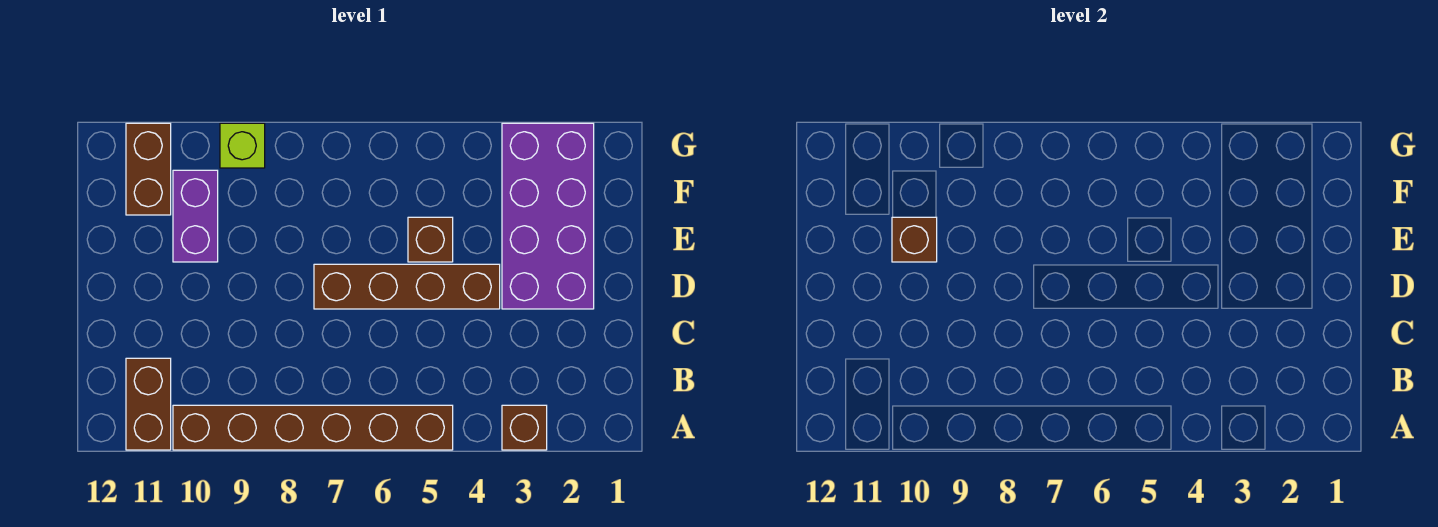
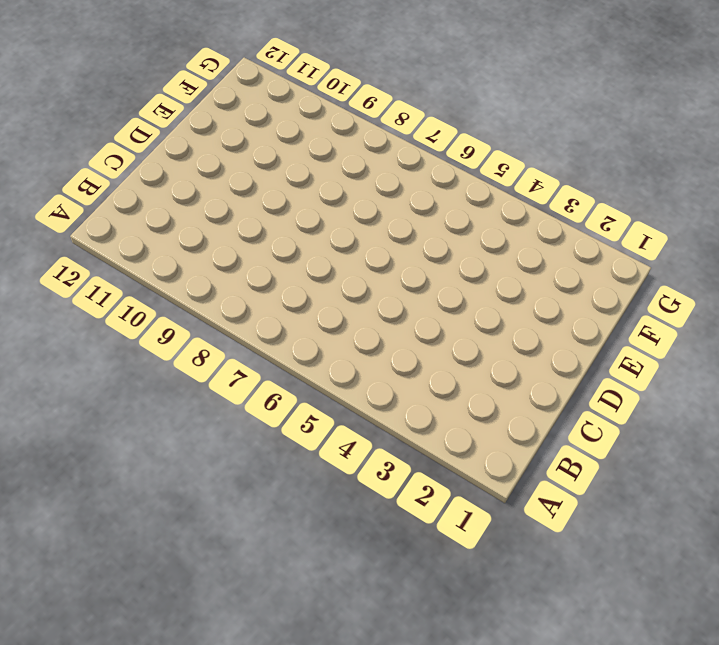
none -> brown brick A3 level 1
none -> brown brick A5:A10 level 1

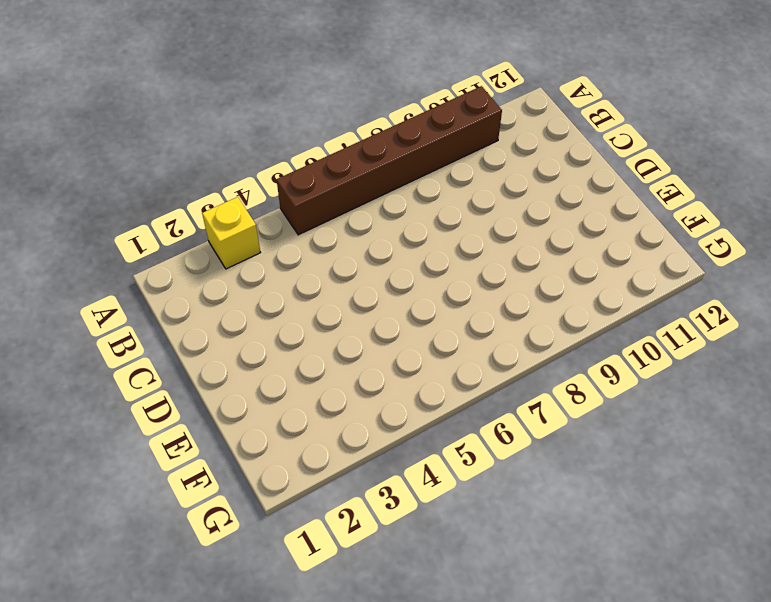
yellow brick A3 level 1 -> brown brick A3 level 1
none -> brown brick A11:B11 level 1
none -> purple brick D2:G3 level 1

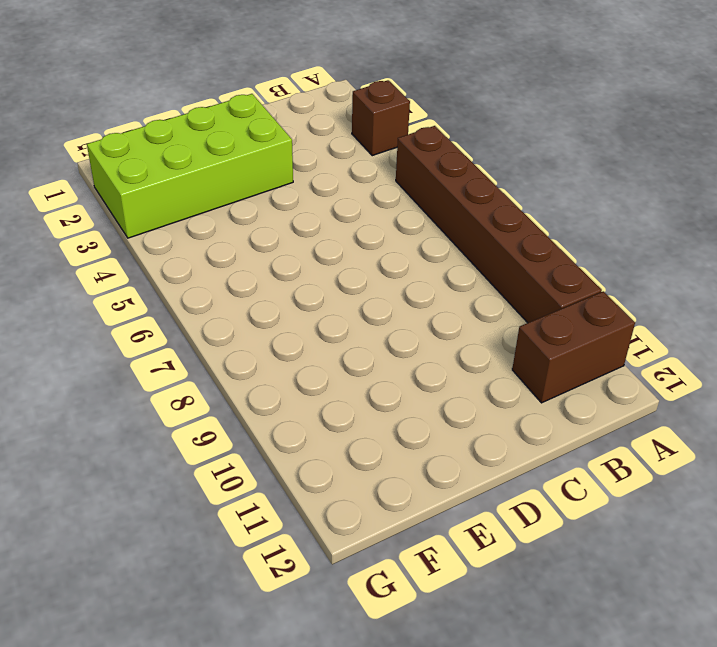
lime brick D2:G3 level 1 -> purple brick D2:G3 level 1
none -> brown brick D4:D7 level 1
none -> brown brick E5 level 1

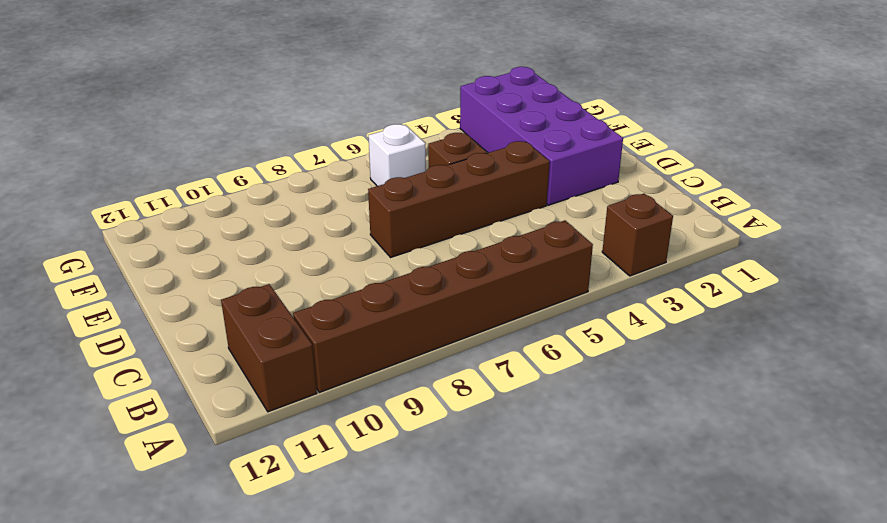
white brick F6 level 1 -> none
none -> purple brick E10:F10 level 1
none -> brown brick F11:G11 level 1

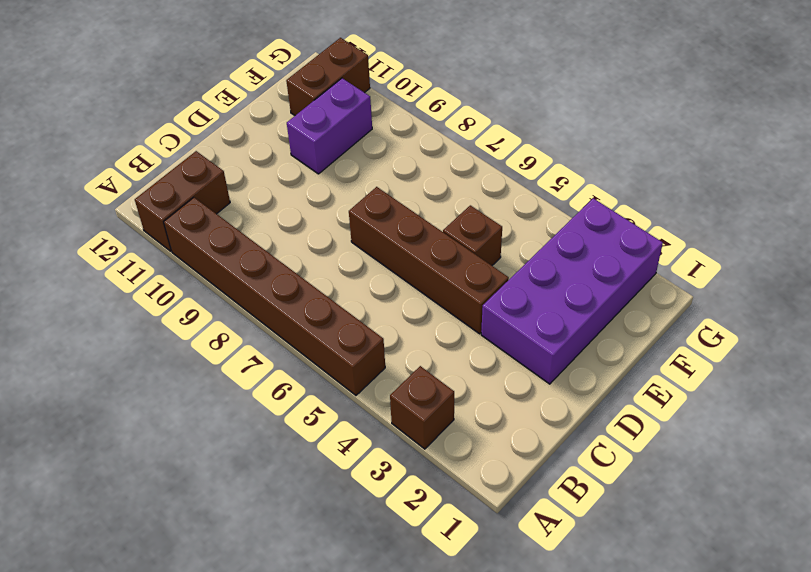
none -> lime brick G9 level 1
none -> brown brick E10 level 2

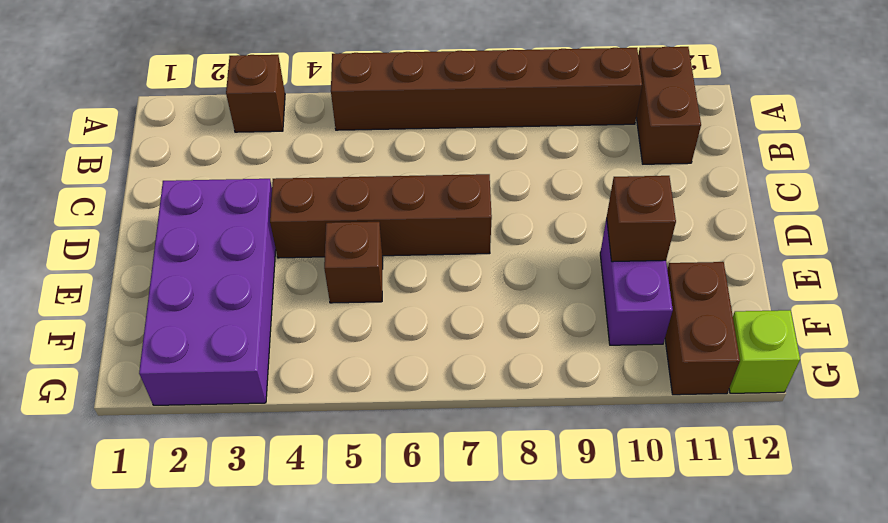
lime brick G12 level 1 -> lime brick G9 level 1

